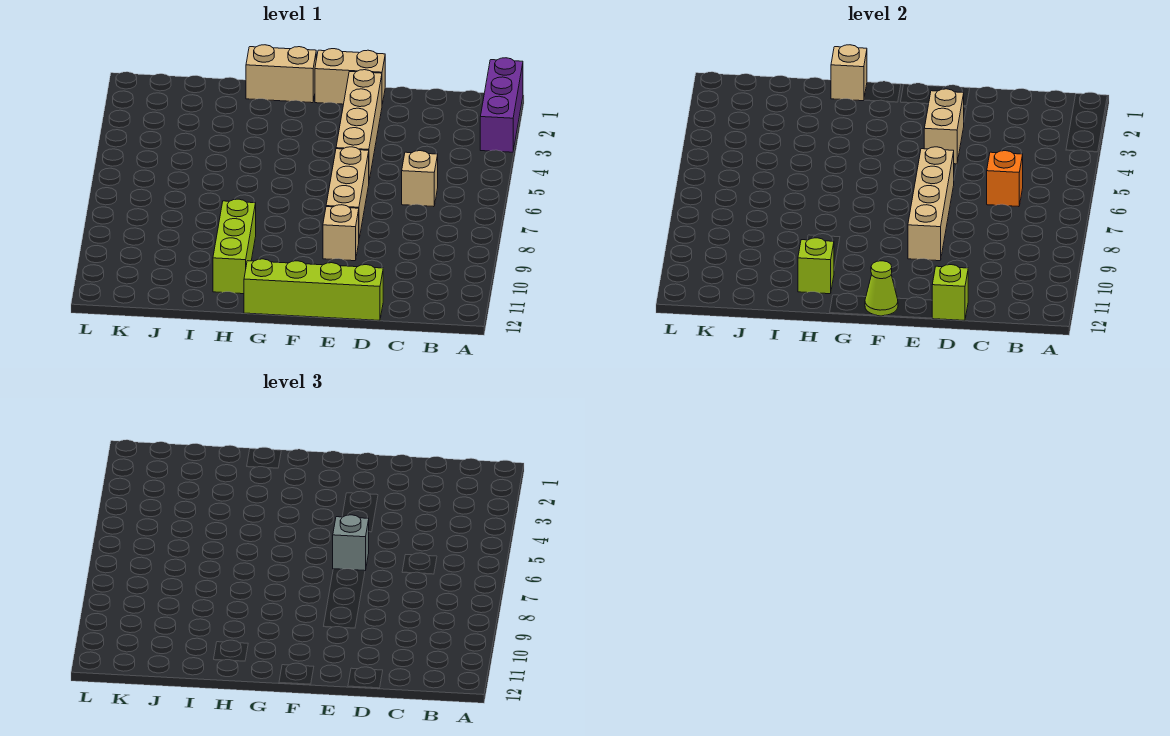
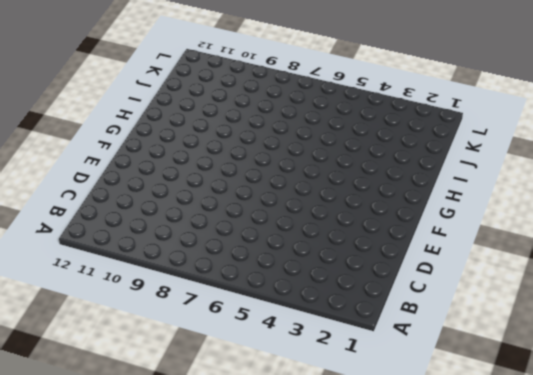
none -> purple brick A1:A3 level 1
none -> tan brick C6 level 1
none -> lime brick D12:G12 level 1

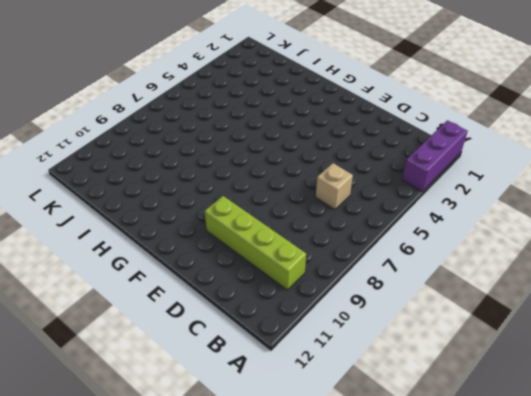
lime brick B10:E10 level 1 -> lime brick D12:G12 level 1
none -> tan brick E1:F1 level 1
none -> tan brick E2:E5 level 1
none -> tan brick E6:E8 level 1

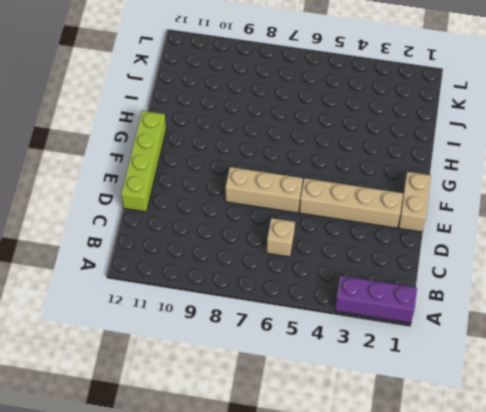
none -> tan brick E9 level 1
none -> tan brick G1:H1 level 1
none -> lime brick H9:H11 level 1

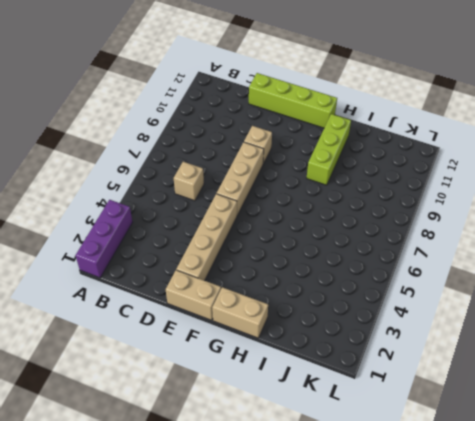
none -> orange brick C6 level 2
none -> lime brick D12 level 2
none -> tan brick E3:E4 level 2

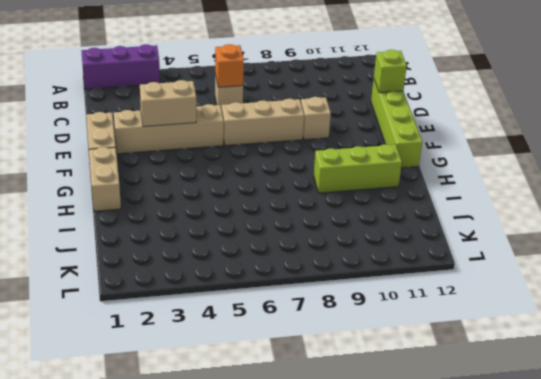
none -> tan brick E6:E9 level 2
none -> lime cone F12 level 2
none -> tan brick H1 level 2

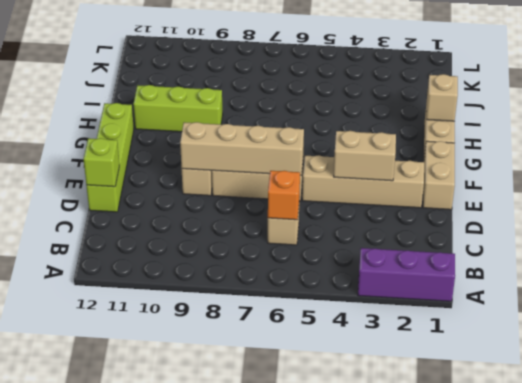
none -> lime cone F12 level 2
none -> lime brick H11 level 2
none -> grey brick E6 level 3

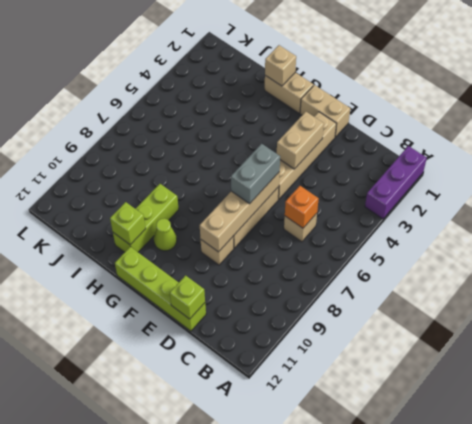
grey brick E6:E7 level 3 -> grey brick E6 level 3
lime cone G10 level 1 -> lime cone F12 level 2

